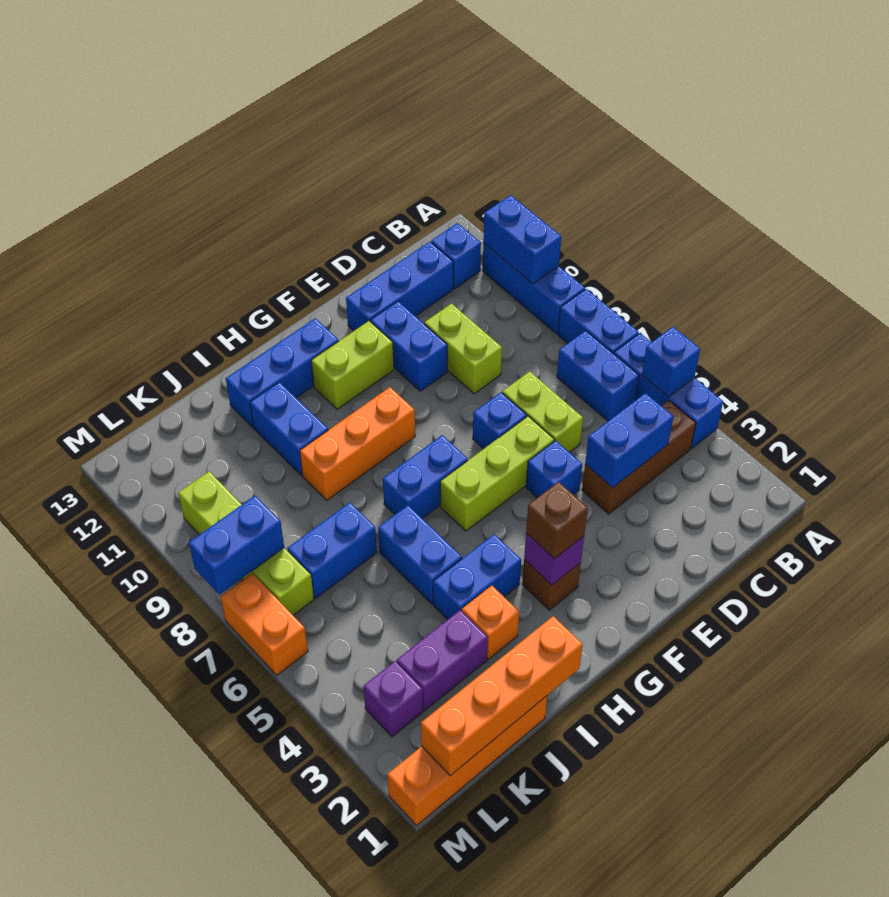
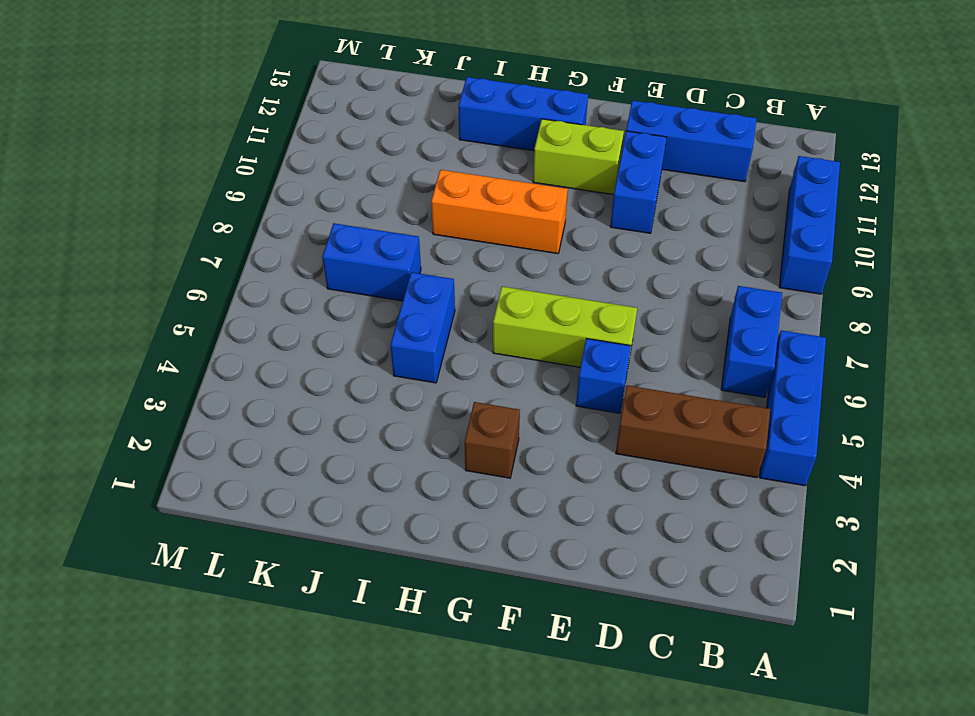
none -> blue brick A7:A8 level 1
none -> blue brick B12 level 1
none -> lime brick D6:D7 level 1
none -> lime brick D9:D10 level 1

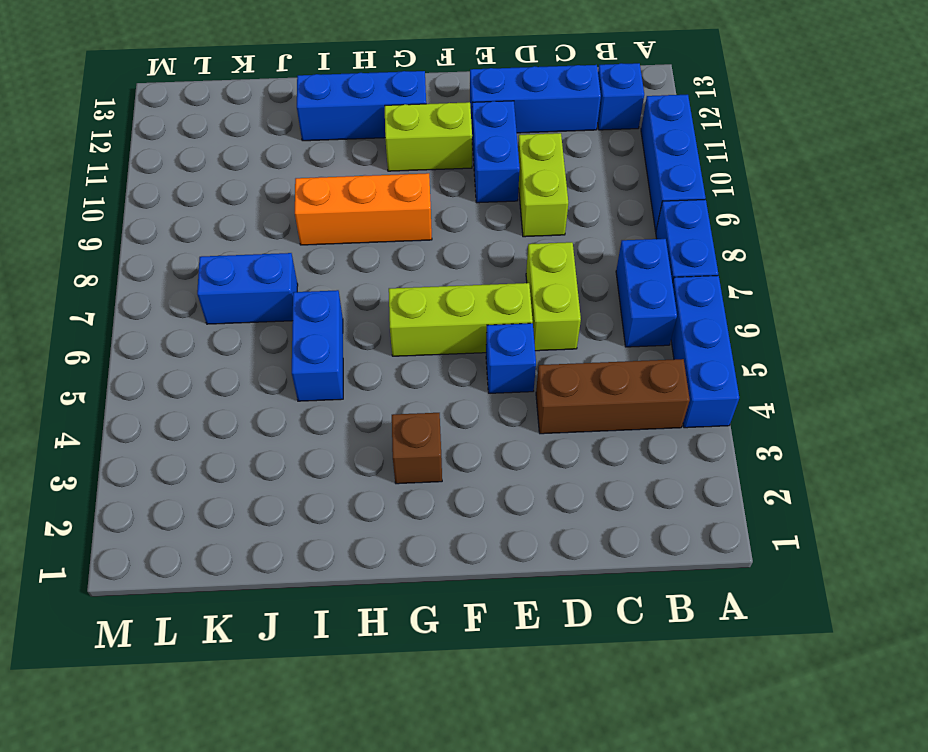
none -> blue brick E7 level 1
none -> blue brick G7:H7 level 1
none -> blue brick H4:I4 level 1
none -> orange brick I3 level 1

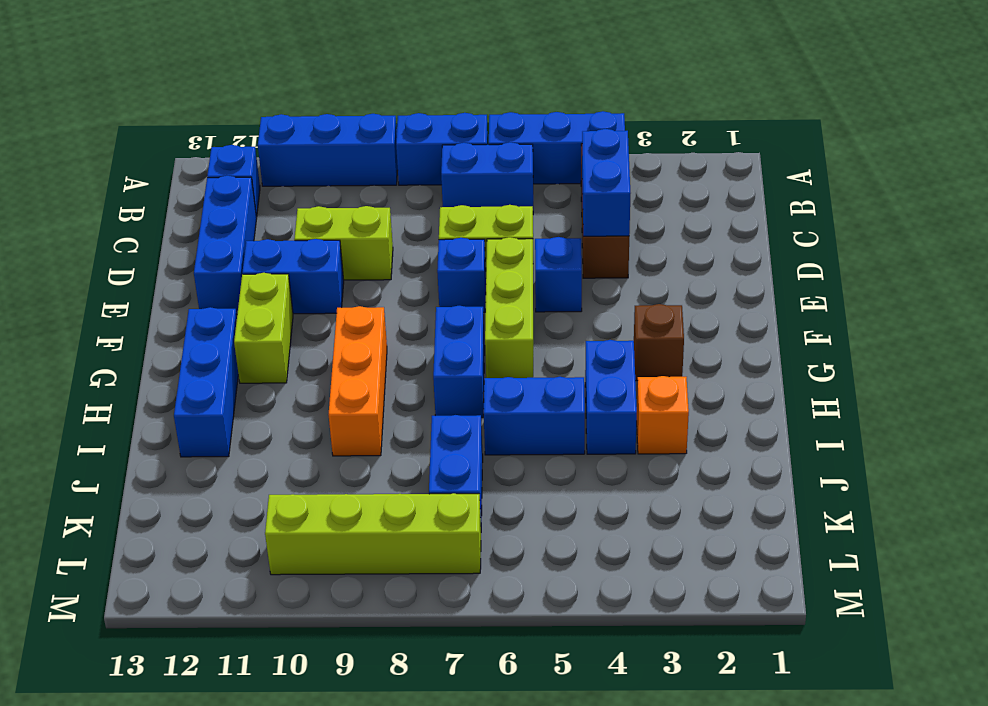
none -> blue brick I10:I11 level 1
none -> orange brick J1:M1 level 1
none -> purple brick J3:K3 level 1
none -> purple brick L3 level 1

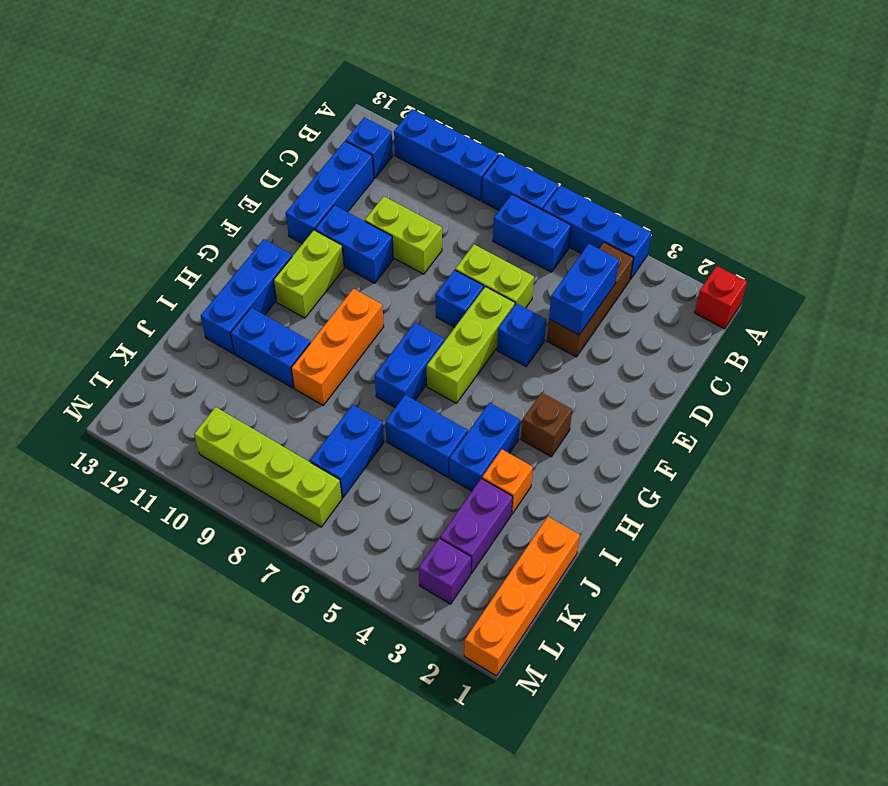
red brick A1 level 1 -> none
none -> orange brick M6:M7 level 1
none -> blue brick A5 level 2
none -> blue brick A10:A11 level 2
none -> purple brick G3 level 2

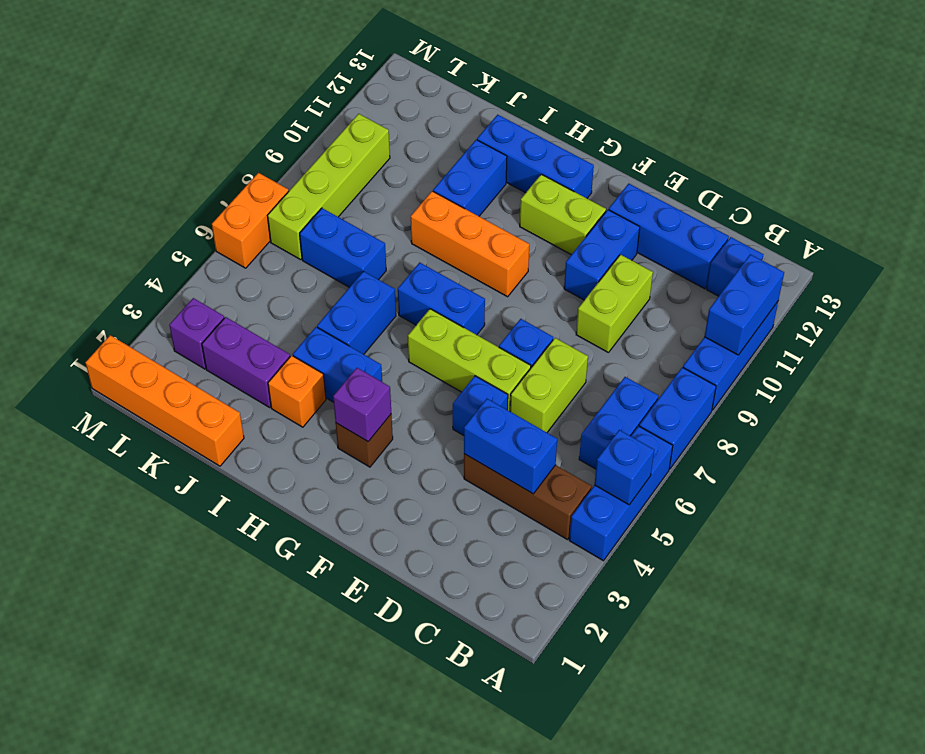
none -> orange brick I1:L1 level 2
none -> blue brick L8:M8 level 2
none -> brown brick G3 level 3

